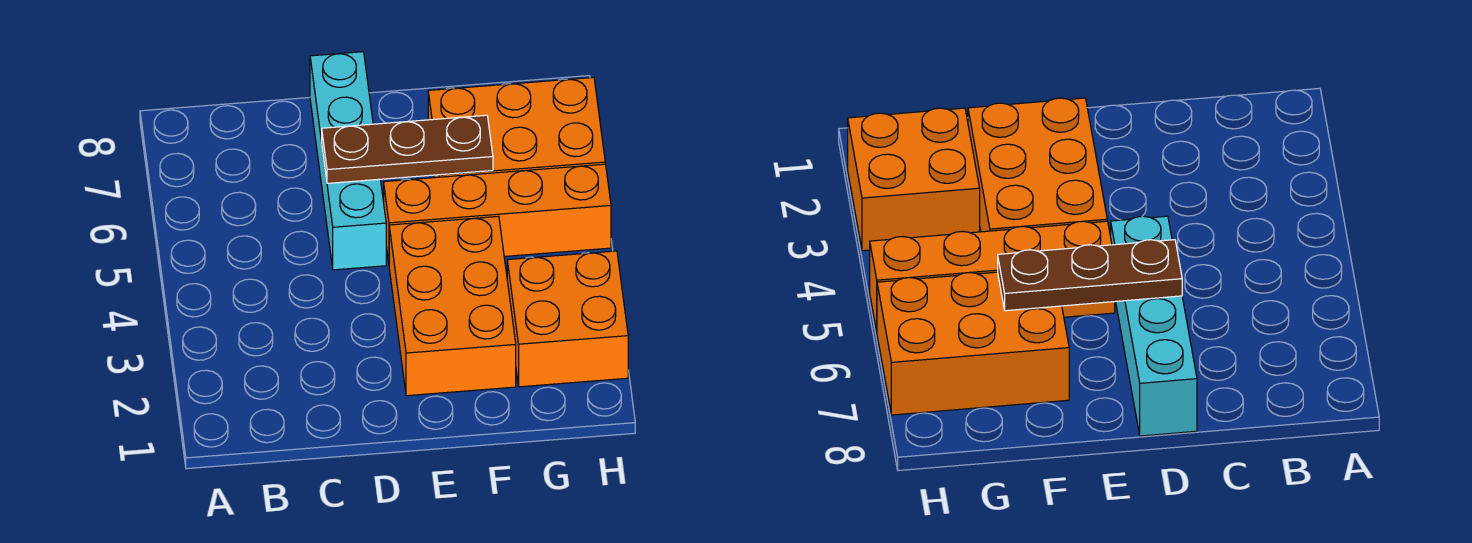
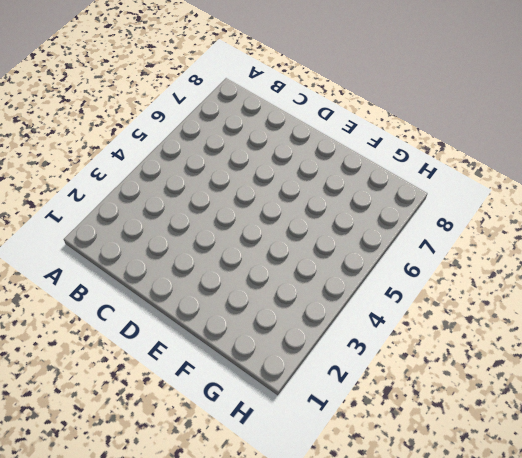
none -> cyan brick D5:D8 level 1
none -> orange brick E2:F4 level 1

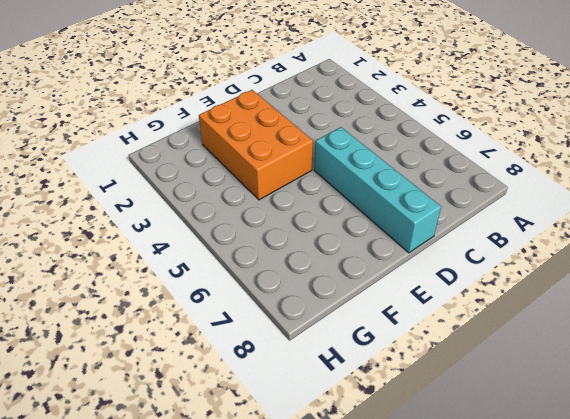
none -> orange brick E5:H5 level 1
none -> orange brick F6:H7 level 1

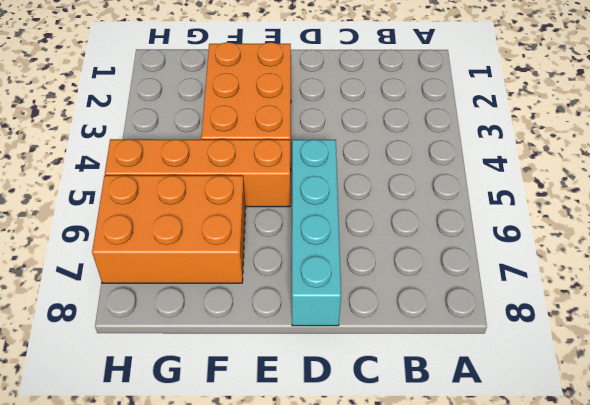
none -> orange brick G2:H3 level 1
none -> brown plate D6:F6 level 2

